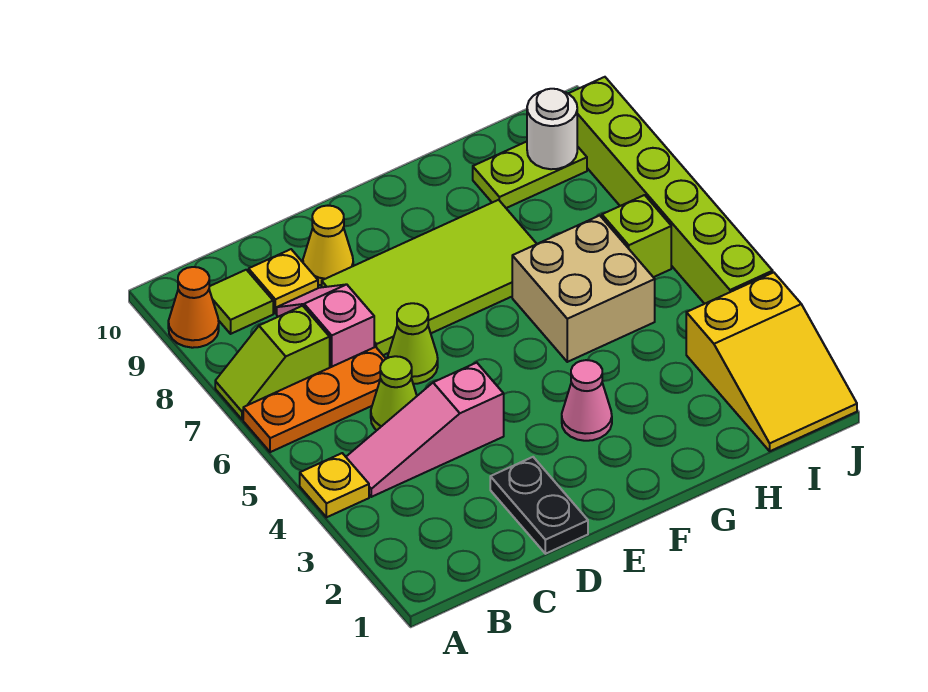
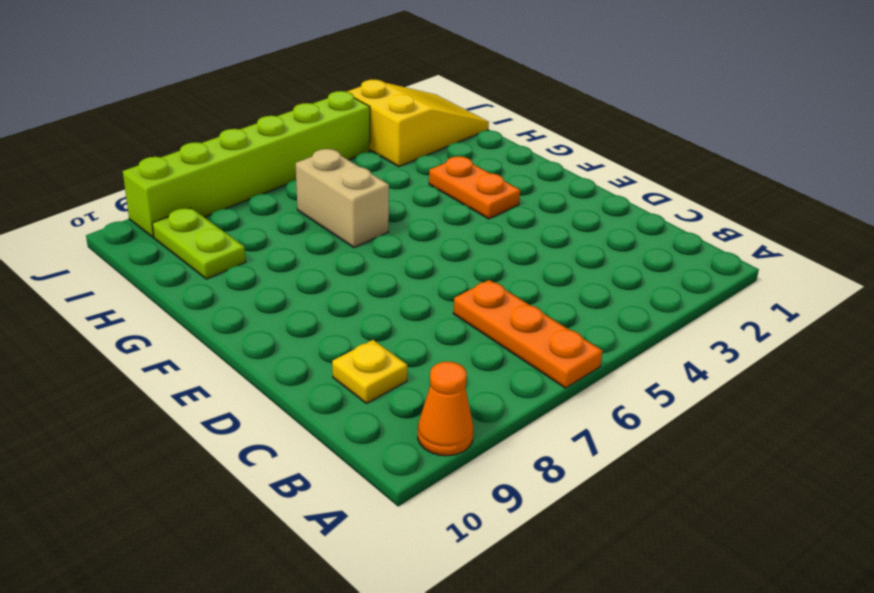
orange plate F3:G3 level 1 -> pink cone F3 level 1
tan brick G6:H6 level 1 -> tan brick G5:H6 level 1
none -> yellow plate A4 level 1
none -> lime slope A7:B7 level 1 top B
none -> pink slope B4:D4 level 1 top D

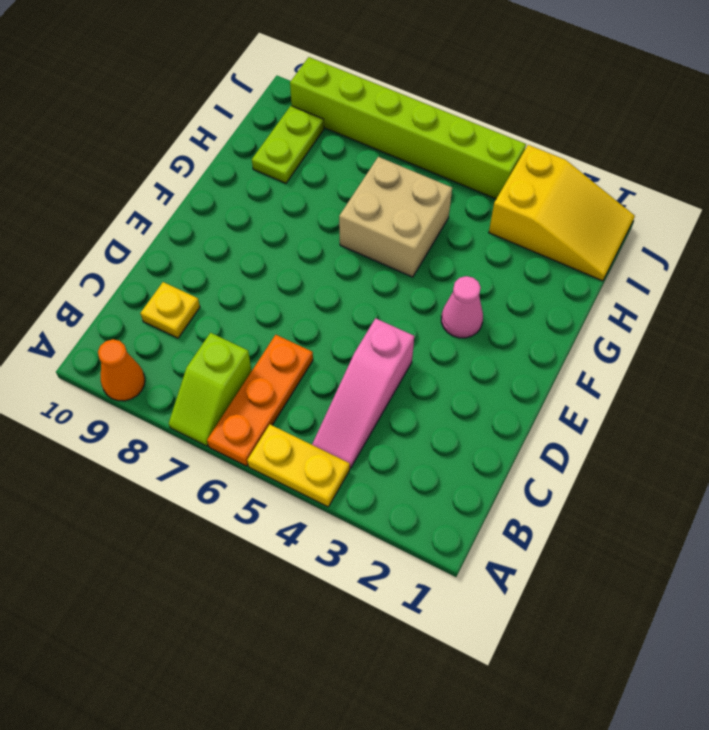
yellow plate A4:A5 level 1 -> yellow plate A4 level 1
none -> lime tile B9 level 1
none -> lime cone C5 level 1
none -> pink slope C7:C8 level 1 top 7

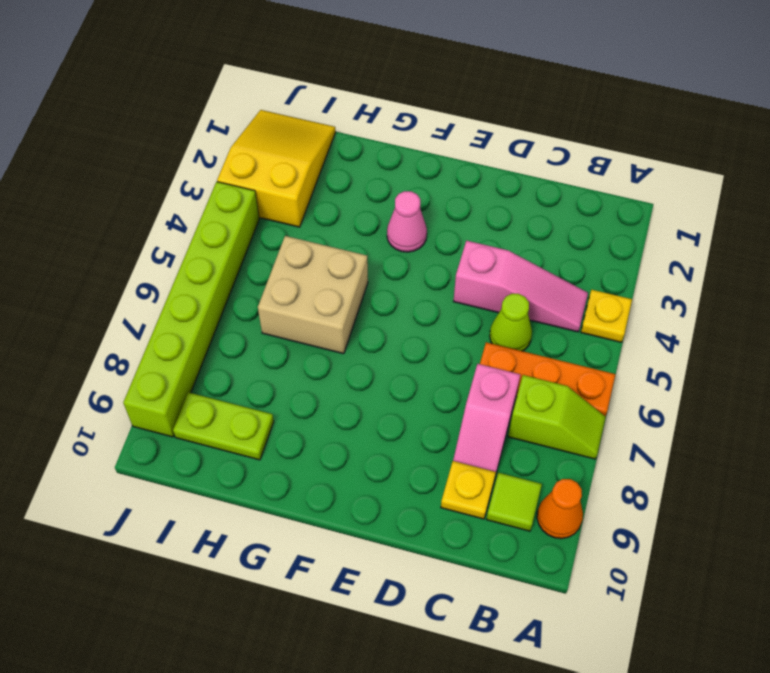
none -> black plate D1:D2 level 1
none -> lime cone D6 level 1
none -> lime tile D7:G8 level 1

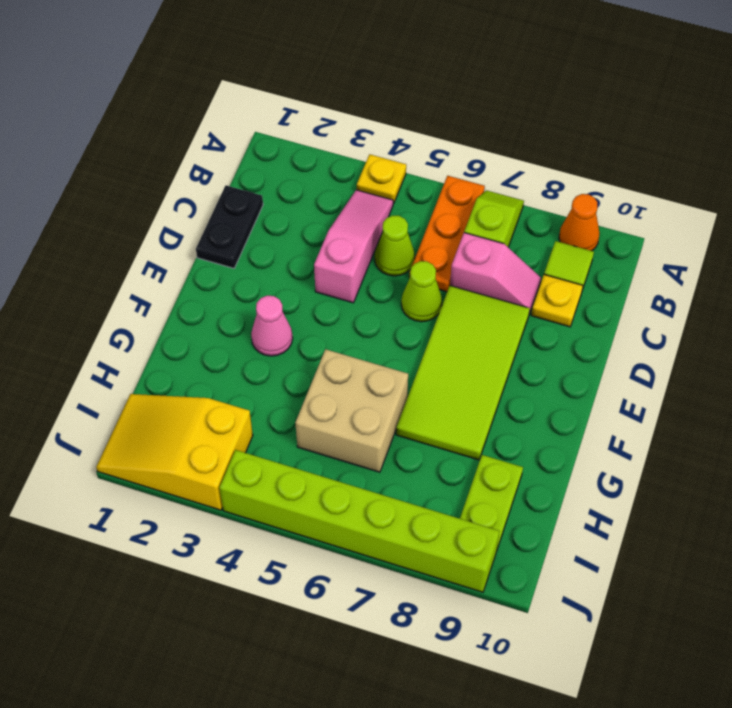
black plate C1:D1 level 1 -> black plate D1:D2 level 1
none -> yellow cone D9 level 1
none -> lime brick I6 level 1
none -> white round brick I9 level 2

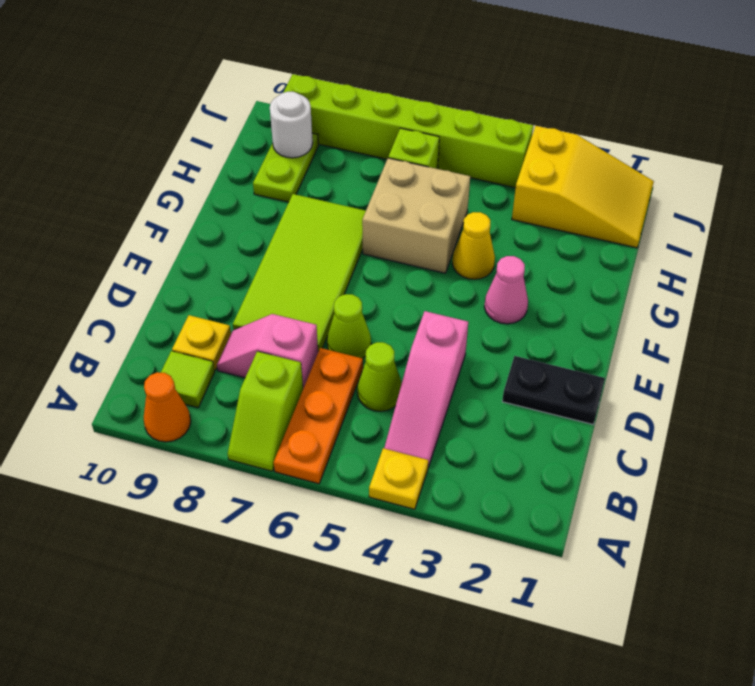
yellow cone G4 level 1 -> yellow cone D9 level 1

